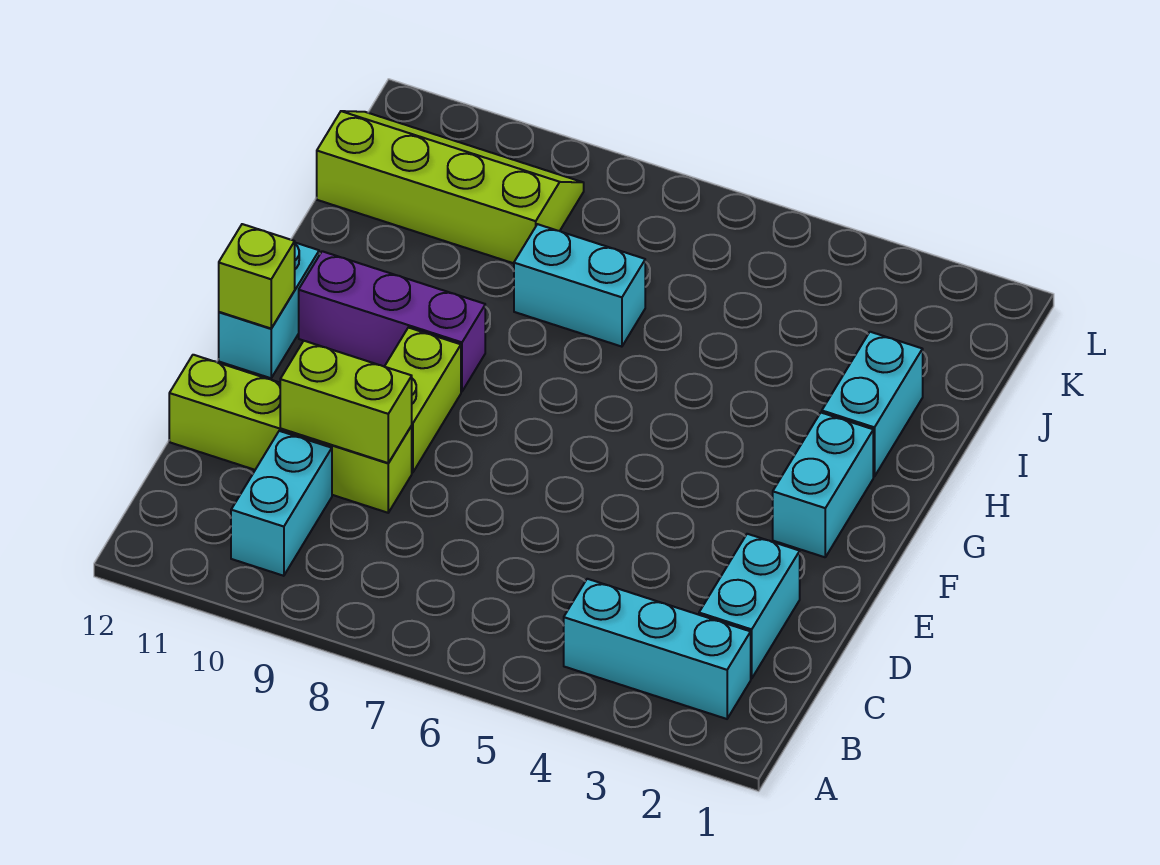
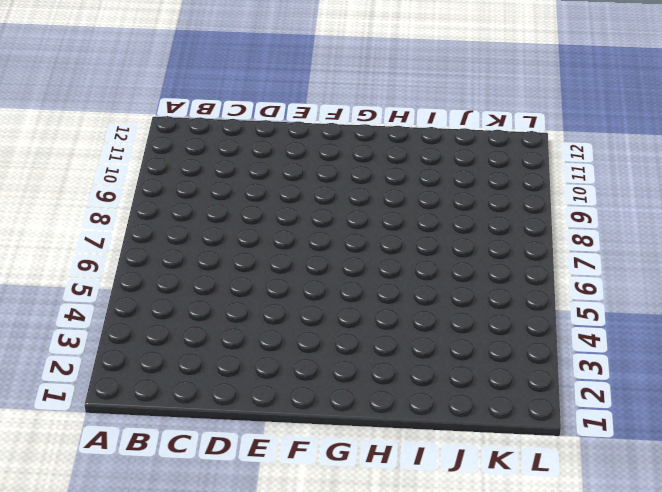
none -> cyan brick B2:B4 level 1
none -> cyan brick B10:C10 level 1
none -> cyan brick C2:D2 level 1

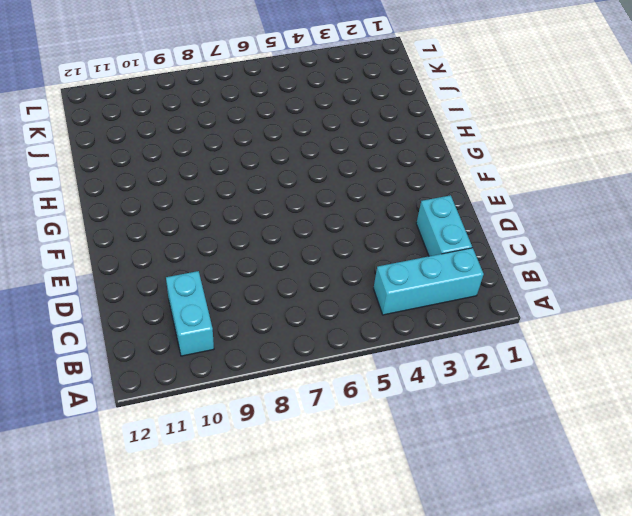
none -> lime brick D9:D12 level 1
none -> lime brick E9:F9 level 1
none -> cyan brick F2:G2 level 1

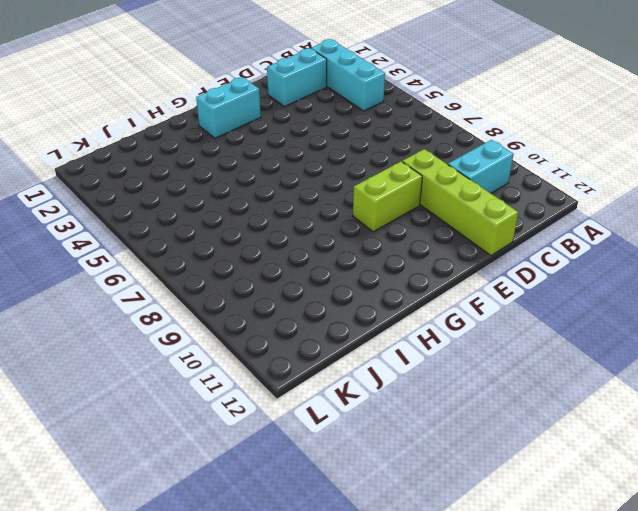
none -> cyan brick F12:G12 level 1
none -> purple brick G9:G11 level 1
none -> cyan brick H2:I2 level 1

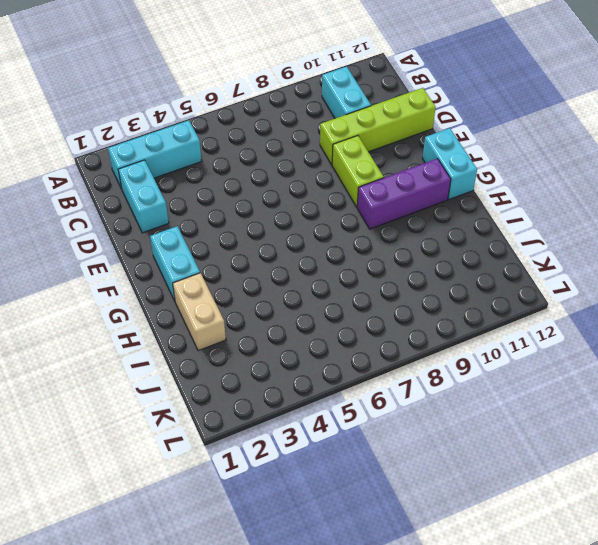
tan brick H2:I2 level 1 -> cyan brick H2:I2 level 1
none -> cyan brick I7:I8 level 1
none -> lime slope J9:K12 level 1 top J
none -> lime brick D9:D10 level 2

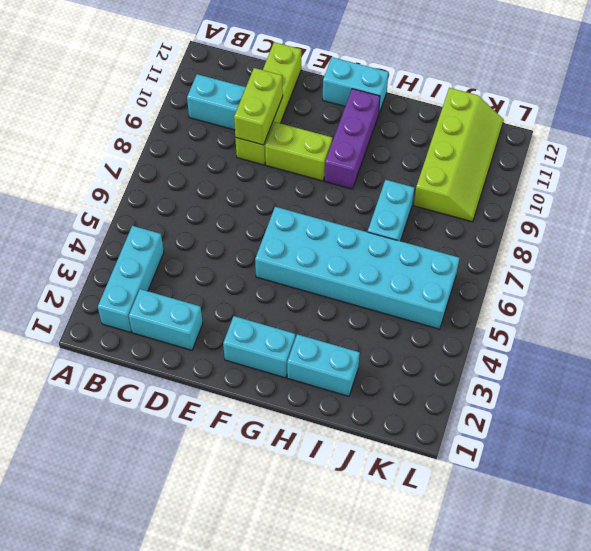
cyan brick F5:K6 level 1 -> none
none -> lime brick F12 level 2

